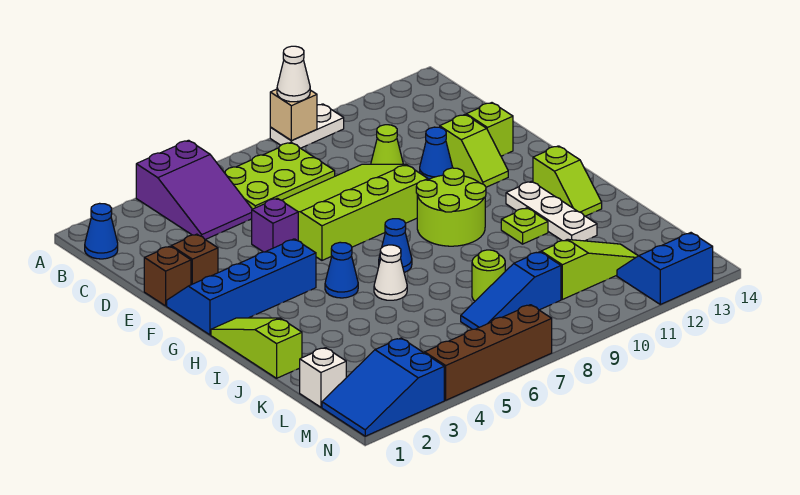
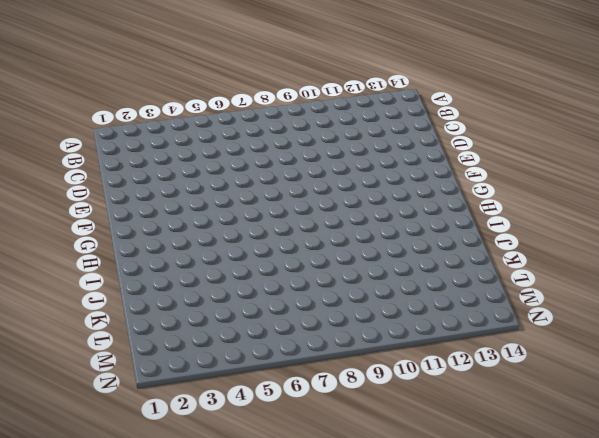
none -> purple slope A4:C5 level 1 top A
none -> white plate A9:A10 level 1
none -> blue cone B1 level 1
none -> lime plate B6:C8 level 1

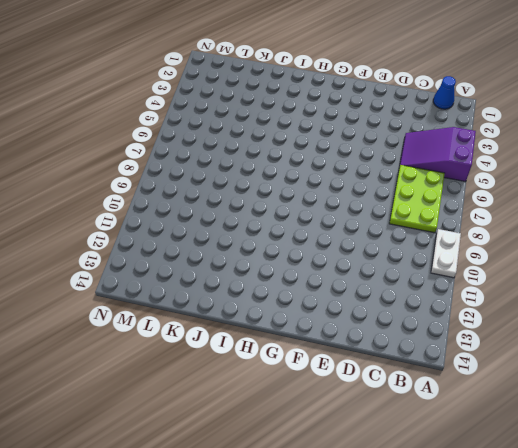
none -> lime slope D6:F9 level 1 top F
none -> lime cone D10 level 1
none -> brown brick E1 level 1
none -> brown brick E2 level 1

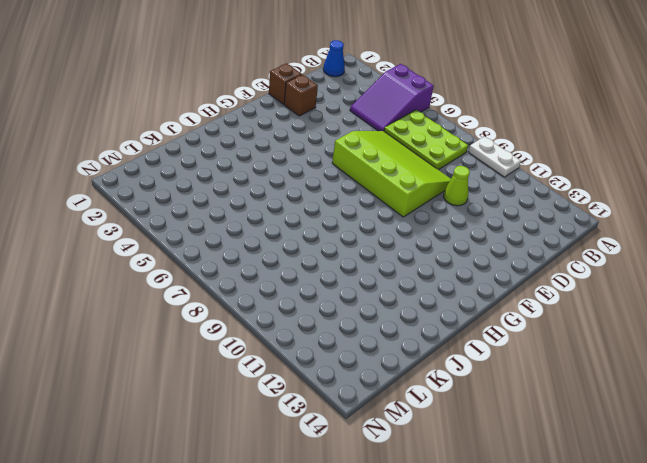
none -> purple brick E5 level 1
none -> blue cone E11 level 1
none -> lime slope E12:F12 level 1 top E
none -> lime brick E13 level 1

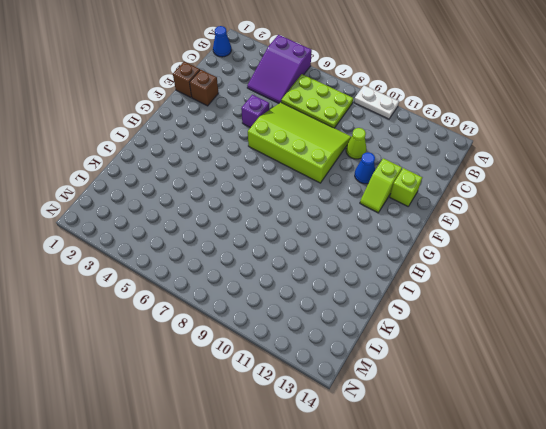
none -> blue slope F1:G4 level 1 top G
none -> lime round brick G9:H10 level 1
none -> lime slope H1:J1 level 1 top J
none -> blue cone H5 level 1

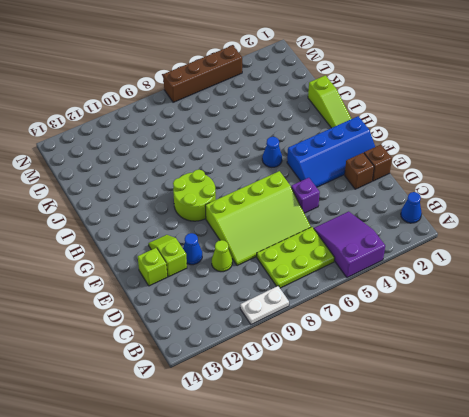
none -> blue cone H7 level 1
none -> white plate H12:J12 level 1
none -> lime slope H13:I13 level 1 top H
none -> white cone I6 level 1

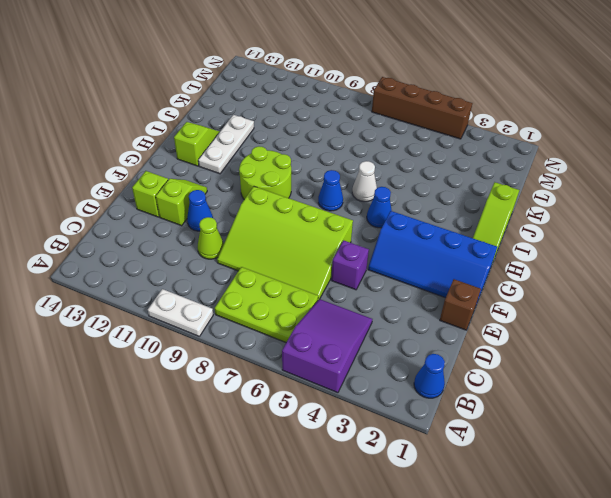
none -> brown brick E2 level 1
none -> lime plate I11 level 1
none -> lime round brick K8 level 1
none -> white brick L1 level 1

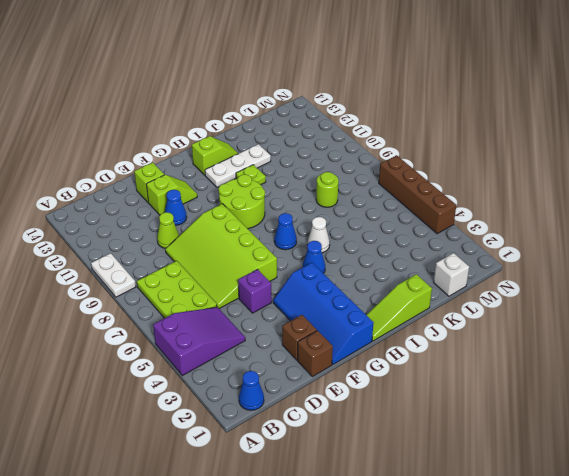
none -> blue slope L7:L9 level 1 top 9
none -> lime slope L10:L12 level 1 top 10
none -> blue slope M1:N3 level 1 top 3
none -> blue slope M12:N13 level 1 top N

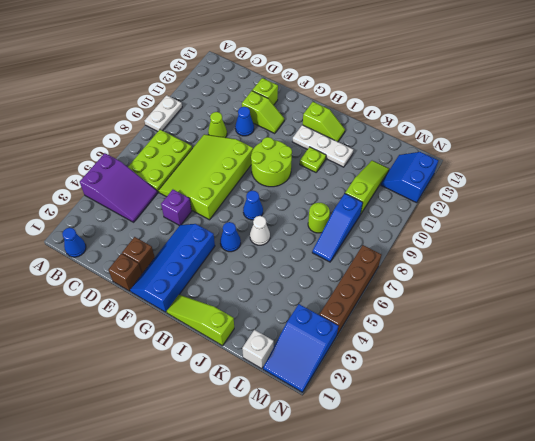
none -> tan brick A9 level 2
none -> white cone A9 level 3

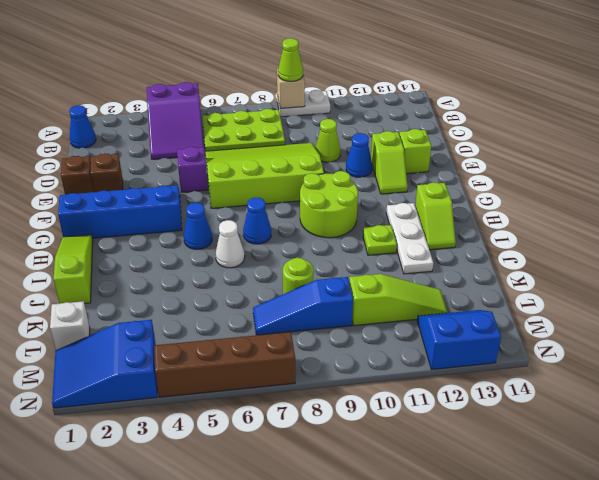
lime cone A9 level 3 -> white cone A9 level 3

